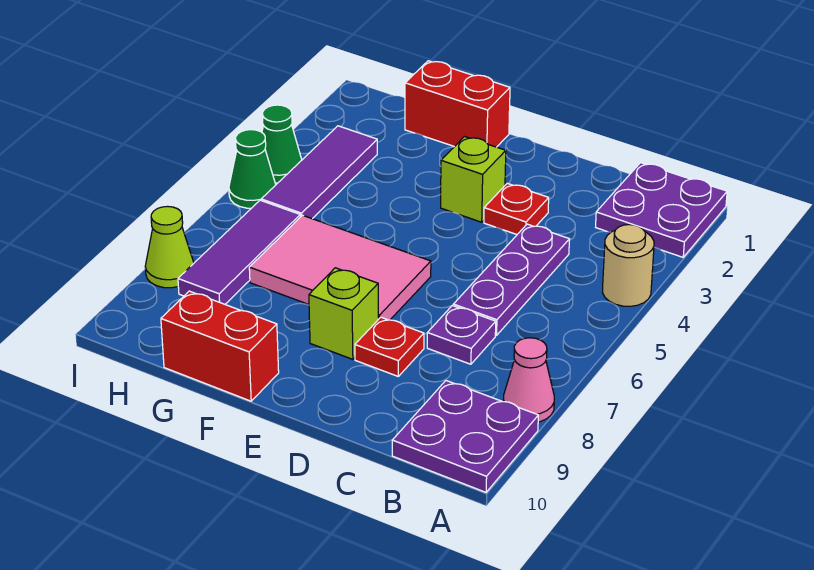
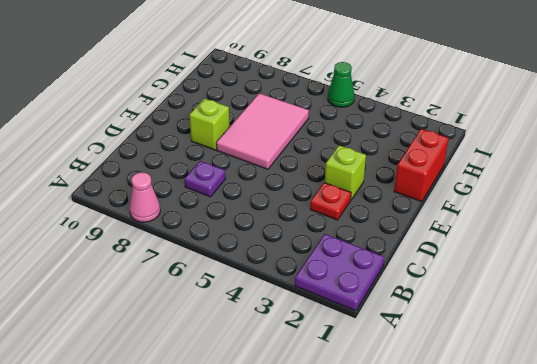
none -> tan round brick A4 level 1
none -> purple plate A9:B10 level 1
none -> purple plate C4:C6 level 1

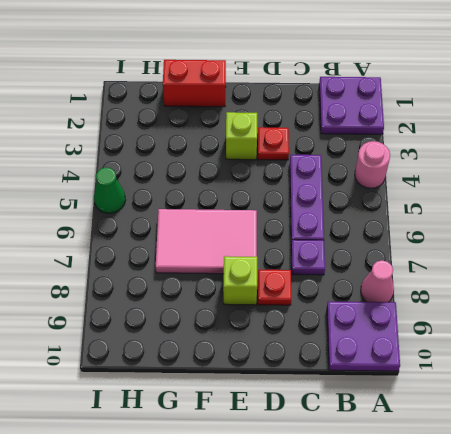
pink round brick A4 level 1 -> tan round brick A4 level 1
none -> red brick F10:G10 level 1
none -> purple tile H3:H5 level 1
none -> purple tile H6:H8 level 1

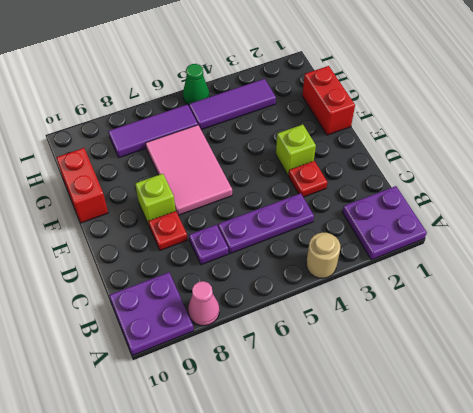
none -> green cone I4 level 1
none -> lime cone I8 level 1

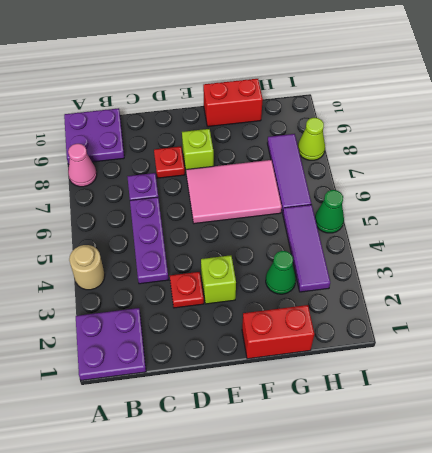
green cone G3 level 1 -> green cone I4 level 1

